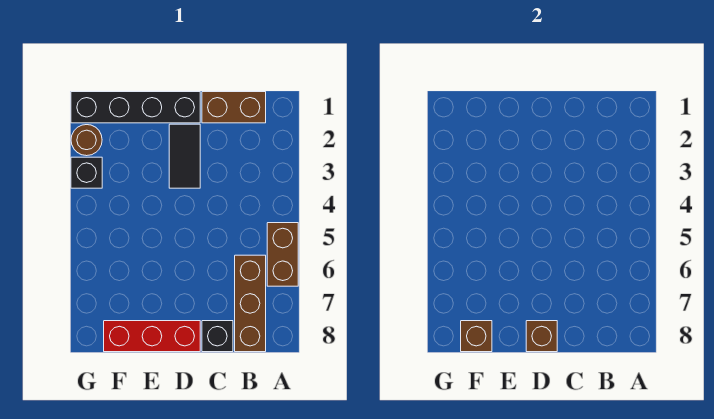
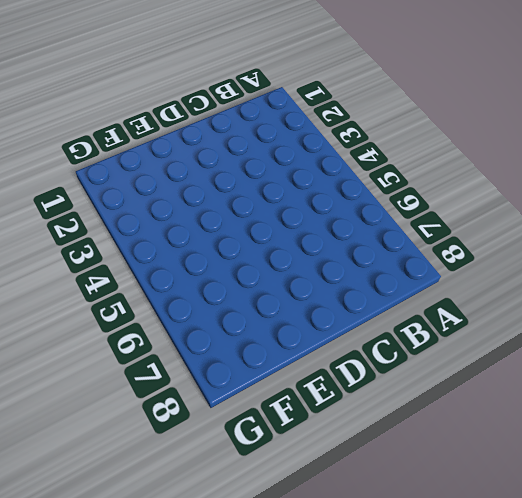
none -> brown brick A5:A6 level 1
none -> brown brick B1:C1 level 1

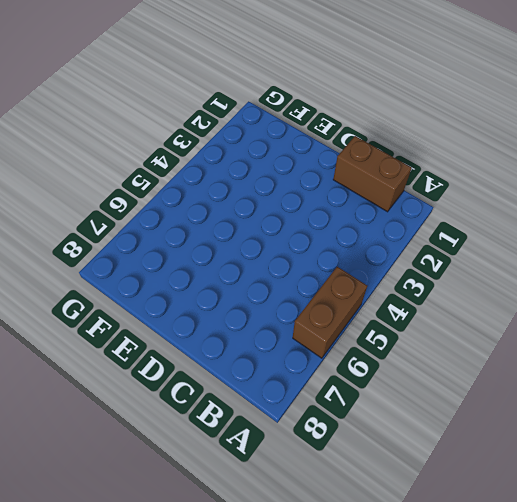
none -> brown brick B6:B8 level 1
none -> black brick C8 level 1

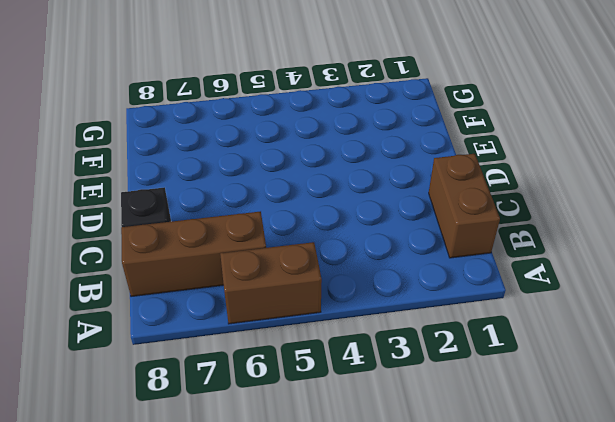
none -> black brick D1:G1 level 1
none -> black tile D2:D3 level 1

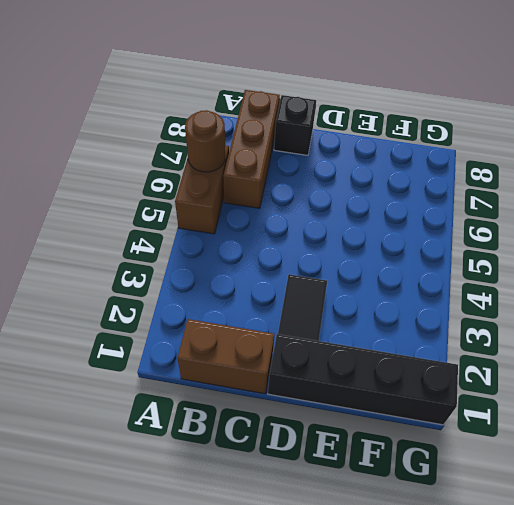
brown round brick A6 level 2 -> brown round brick G2 level 1
none -> red brick D8:F8 level 1
none -> black brick G3 level 1

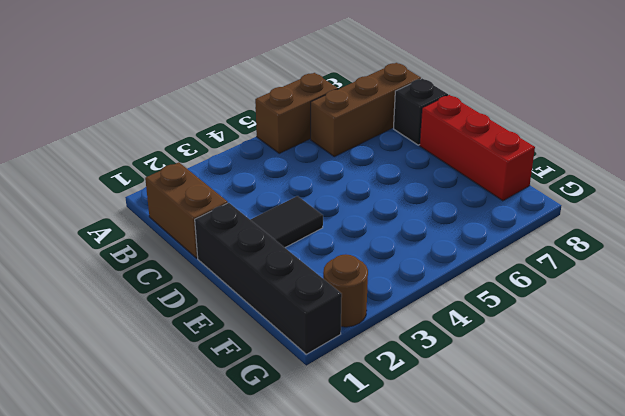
none -> black brick G3 level 1
none -> brown brick D8 level 2

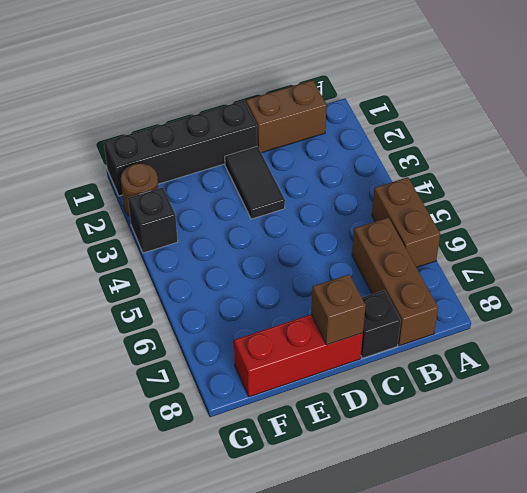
none -> brown brick F8 level 2

